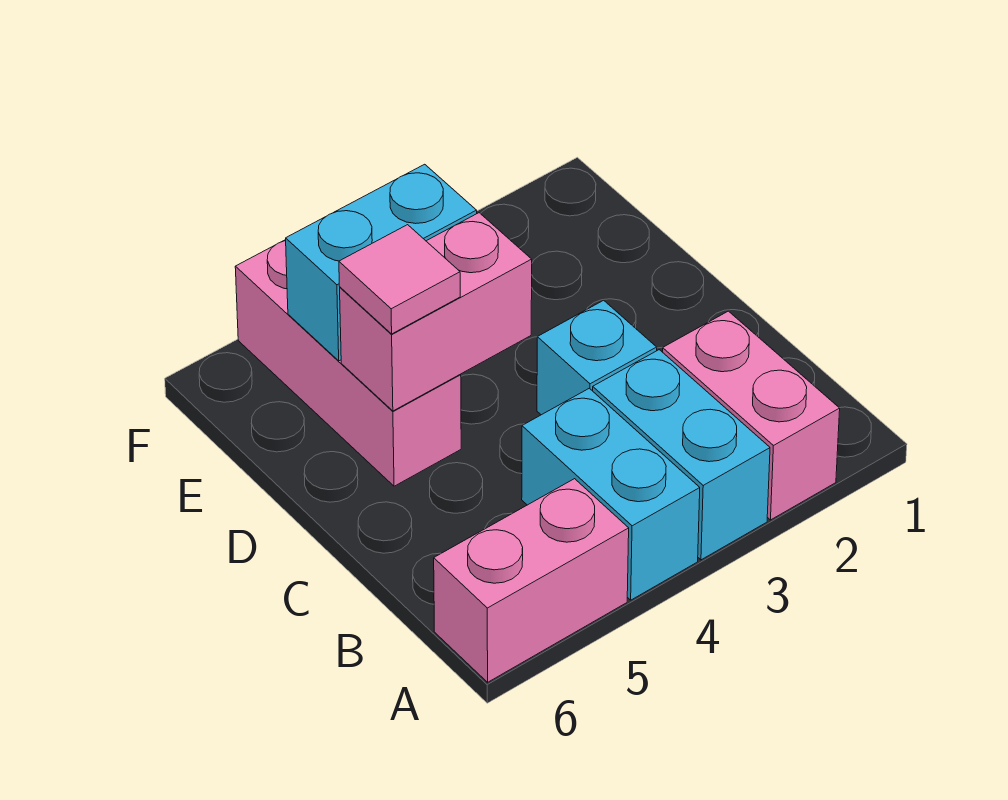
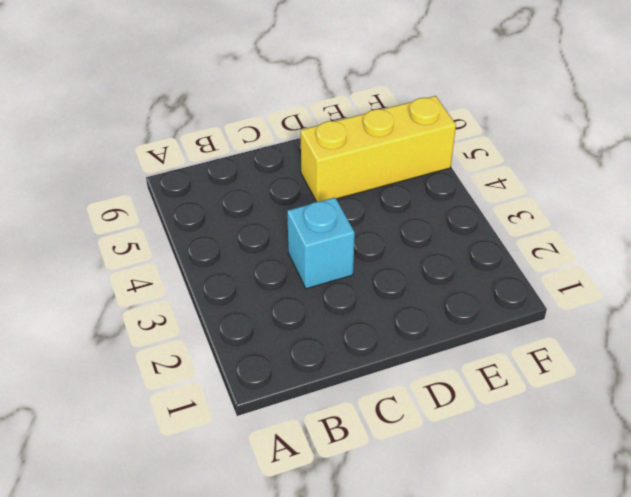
yellow brick D5:F5 level 1 -> pink brick D5:F5 level 1
none -> pink brick A2:B2 level 1
none -> cyan brick A3:B3 level 1

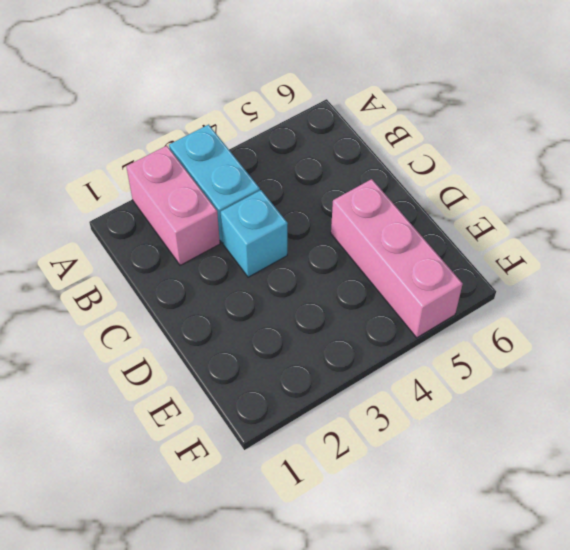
none -> cyan brick A4:B4 level 1
none -> pink brick A5:A6 level 1

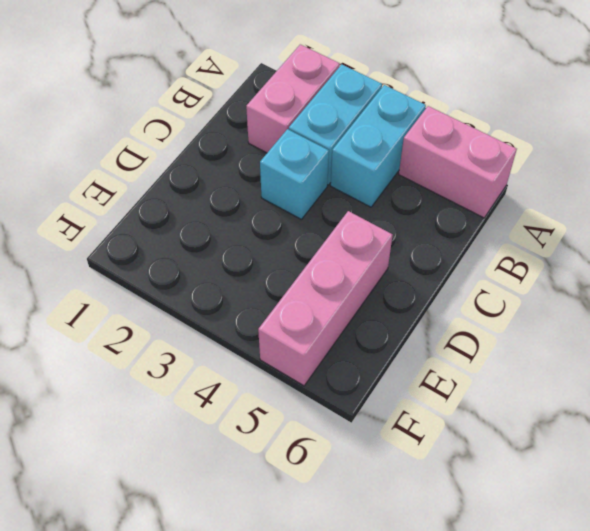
none -> pink brick D4:D5 level 2
none -> cyan brick E4:E5 level 2

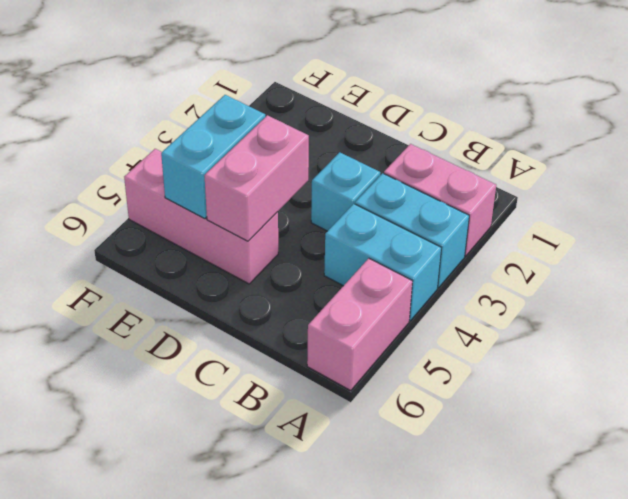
none -> pink tile D5 level 3

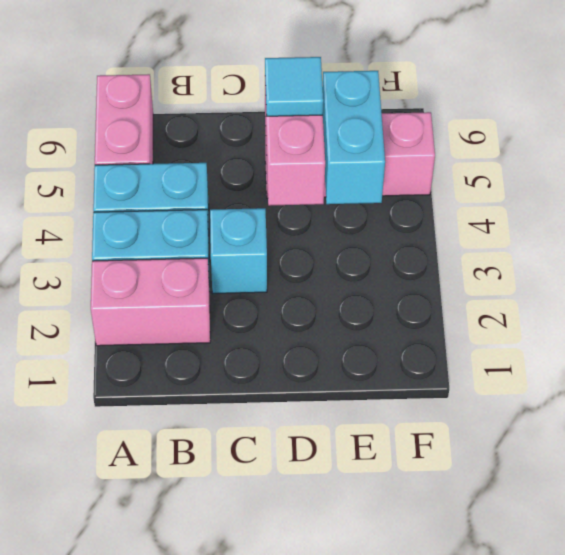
cyan tile D5 level 3 -> pink tile D5 level 3

